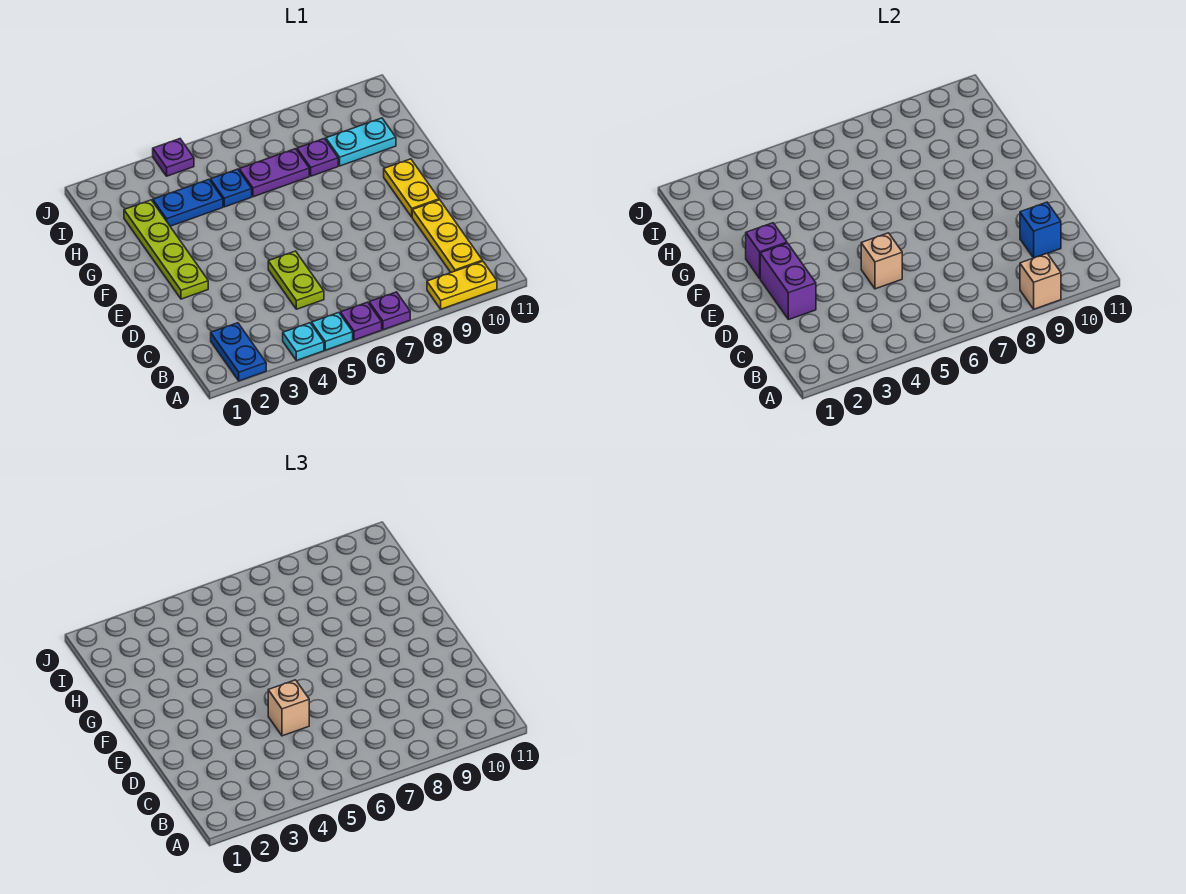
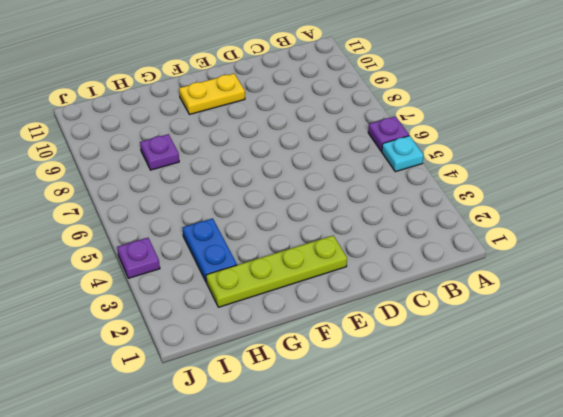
none -> blue plate A2:B2 level 1
none -> cyan plate A4 level 1
none -> purple plate A7 level 1

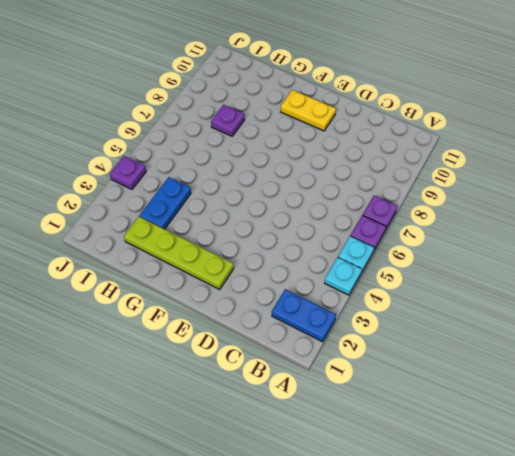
none -> yellow plate A9:A10 level 1
none -> yellow plate B10:D10 level 1
none -> lime plate C5:D5 level 1

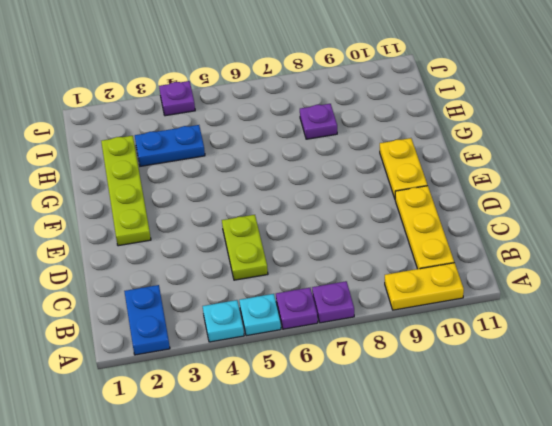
none -> blue plate H5 level 1
none -> purple plate H6:H7 level 1
none -> cyan plate H9:H10 level 1

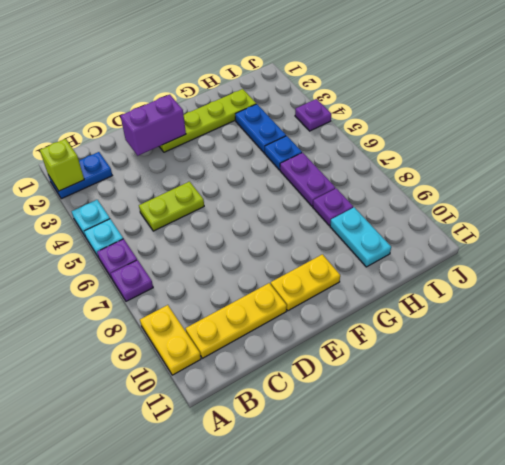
lime brick A2 level 2 -> none
none -> tan brick A9 level 2
none -> blue brick C10 level 2
none -> tan brick D5 level 2

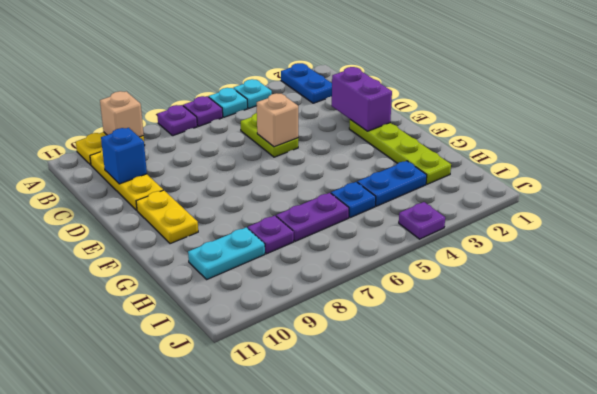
none -> purple brick F2 level 2
none -> tan brick D5 level 3

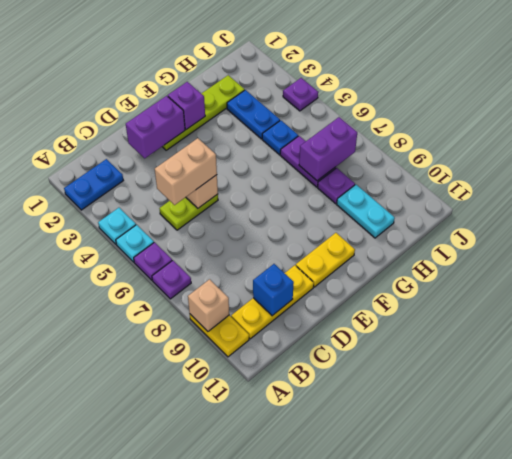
tan brick C5:D5 level 3 -> tan brick D5 level 3
purple brick H7:I7 level 2 -> none

